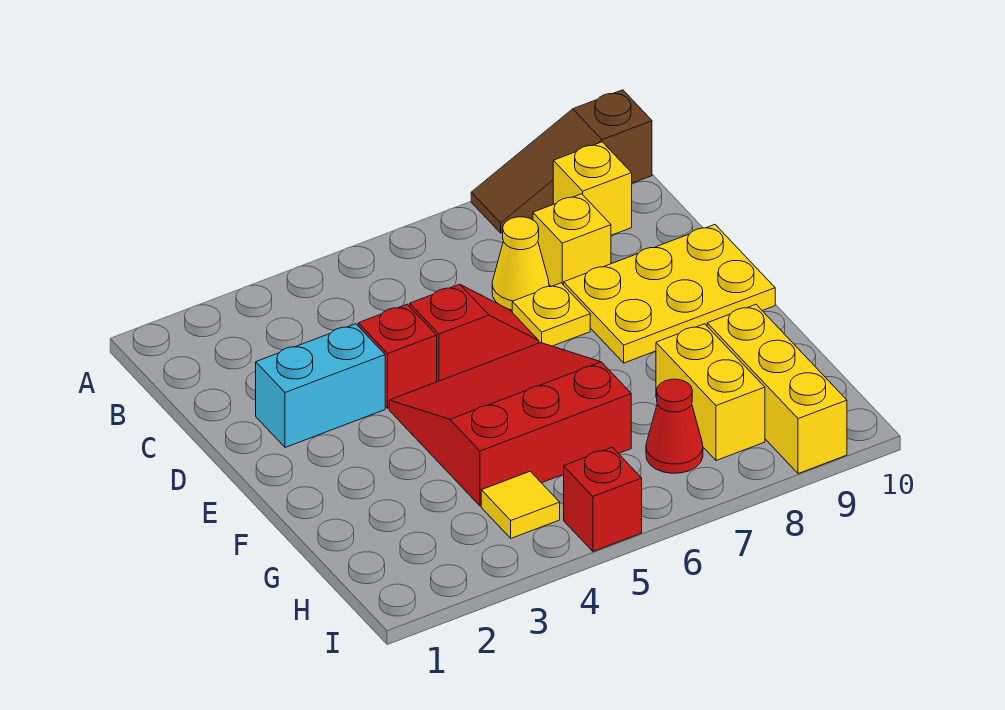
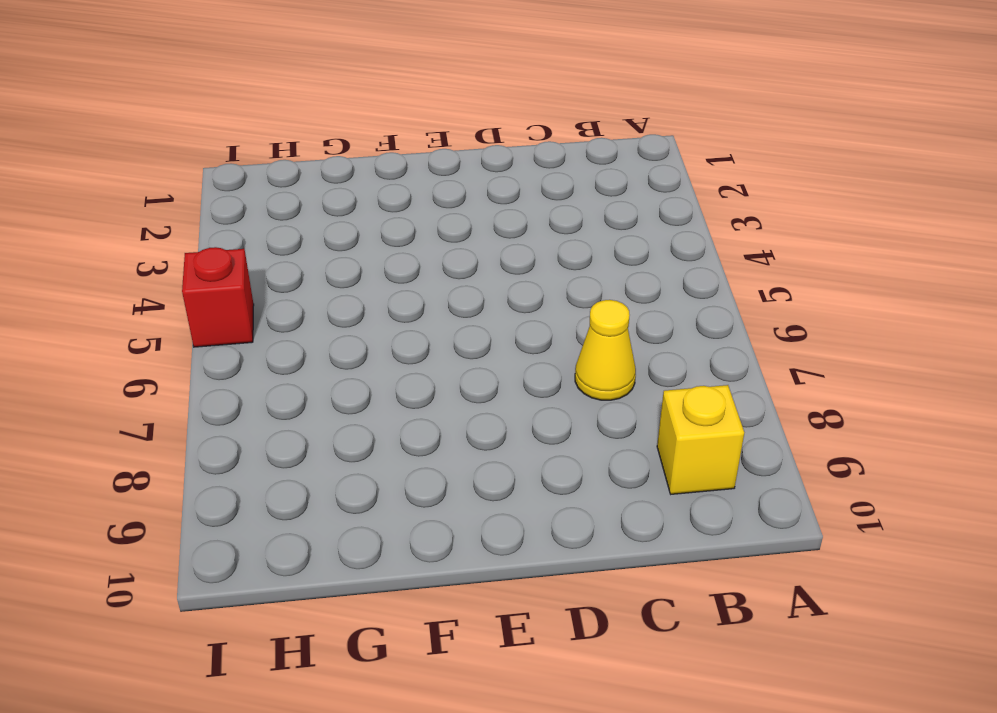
none -> brown slope A8:A10 level 1 top 10
none -> yellow brick C8 level 1
none -> cyan brick D2:D3 level 1

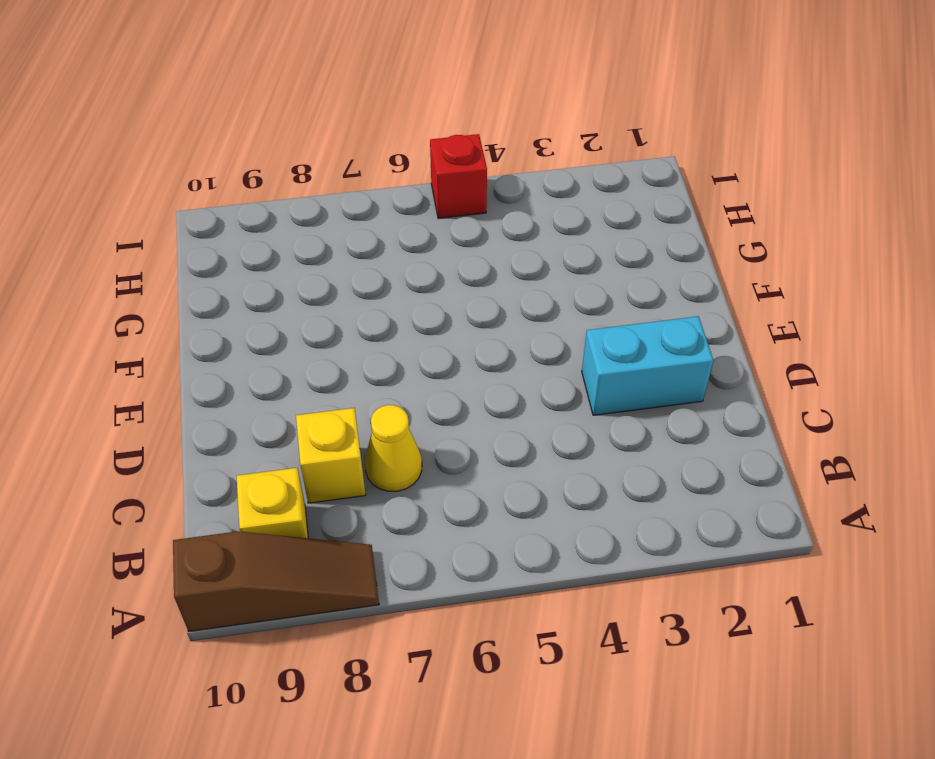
none -> red brick D4 level 1
none -> red slope D5:D6 level 1 top 5
none -> yellow plate D7 level 1

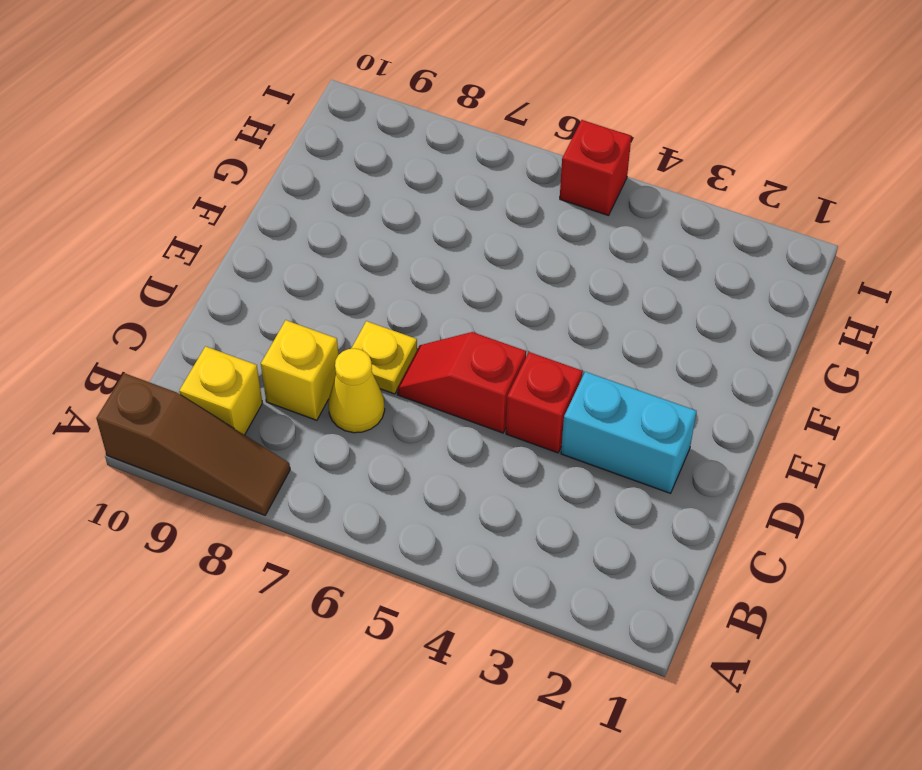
none -> yellow plate D8:E10 level 1
none -> red slope E4:G6 level 1 top G
none -> yellow brick G8:H8 level 1

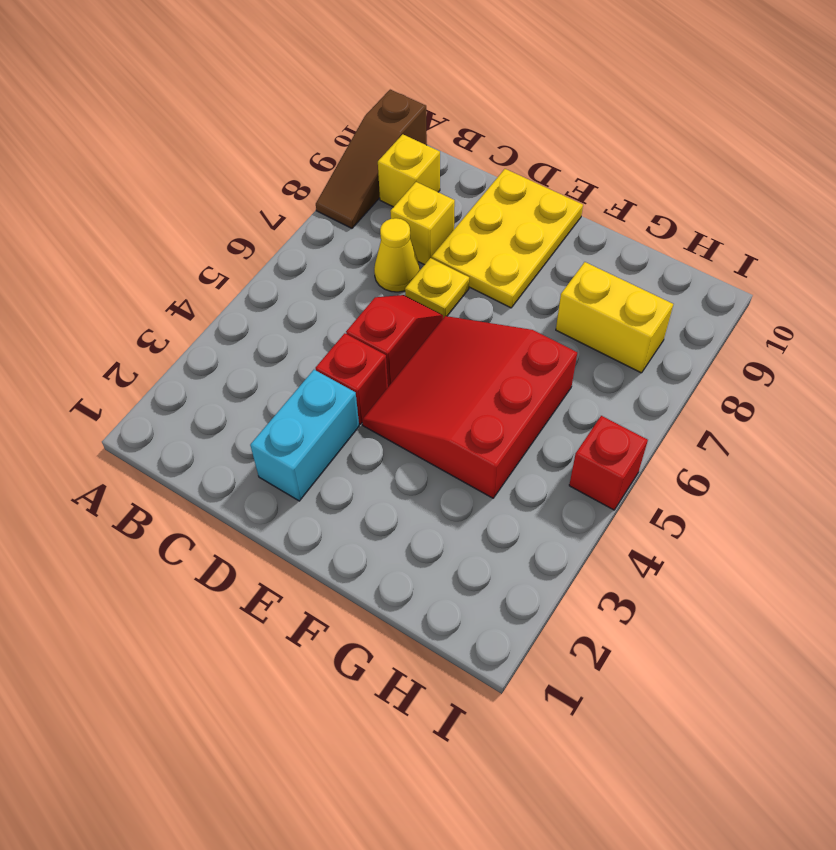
none -> yellow brick G9:I9 level 1
none -> yellow tile H4 level 1
none -> red cone H7 level 1

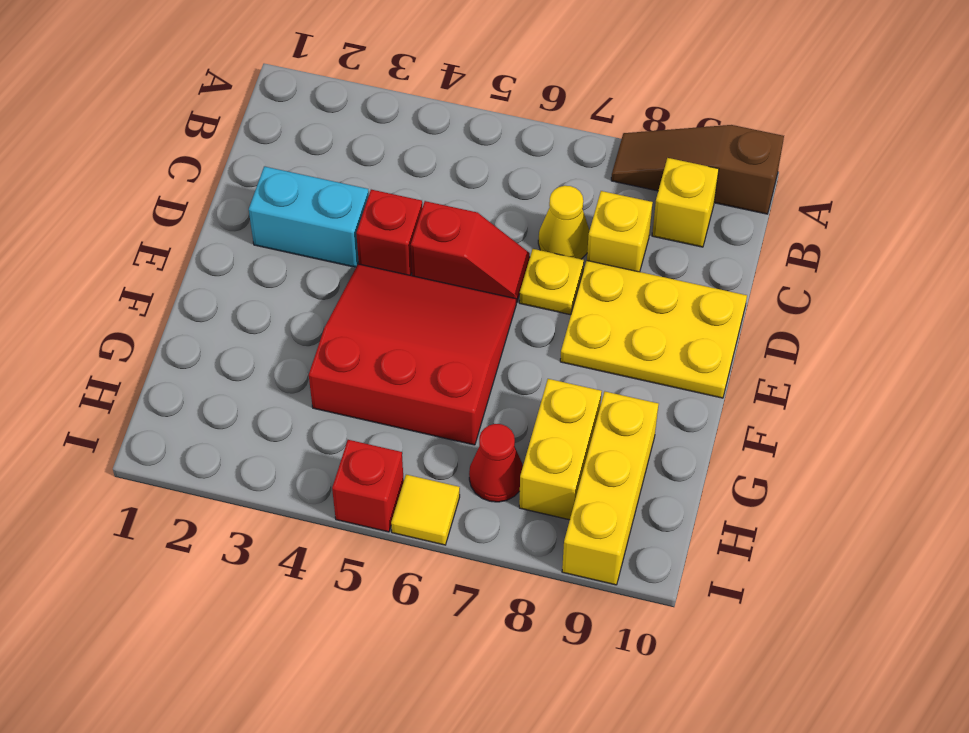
yellow tile I6 level 1 -> yellow tile H4 level 1

